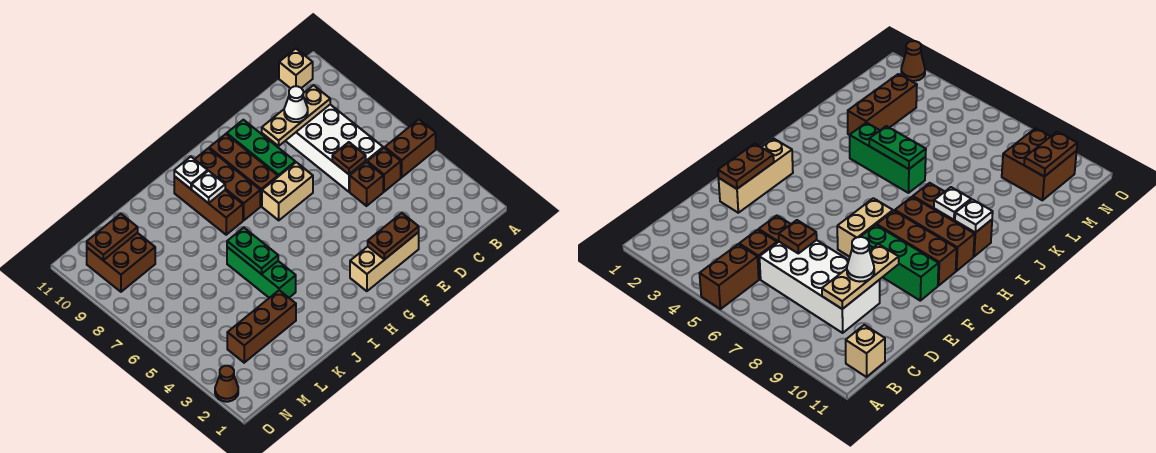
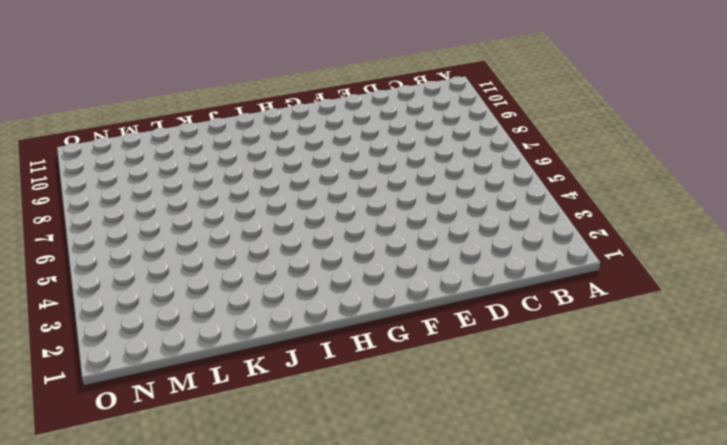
none -> brown brick A5:B5 level 1
none -> tan brick B11 level 1
none -> brown brick C5 level 1

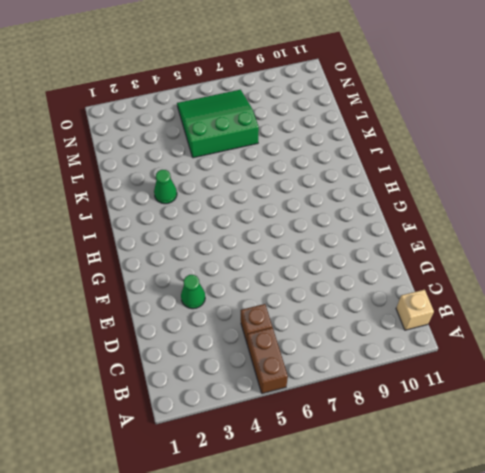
green cone E3 level 1 -> none
green cone J3 level 1 -> none
green slope L5:N7 level 1 top L -> none
none -> white brick C6:D9 level 1
none -> brown brick D5 level 1
none -> tan brick E2:G2 level 1

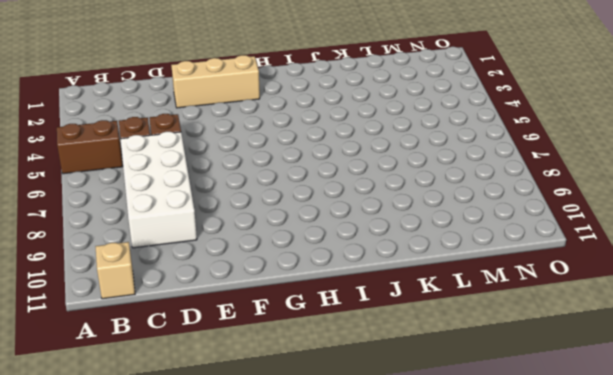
none -> tan brick F7:G7 level 1
none -> green brick F8:F10 level 1
none -> brown brick G8:G10 level 1

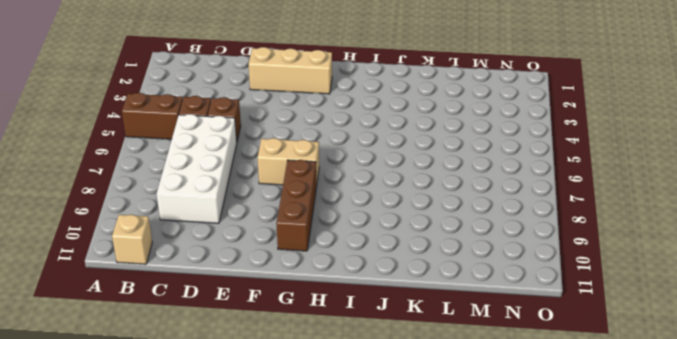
none -> green brick F8:F10 level 1
none -> brown brick H8:H10 level 1
none -> brown brick I8:I10 level 1

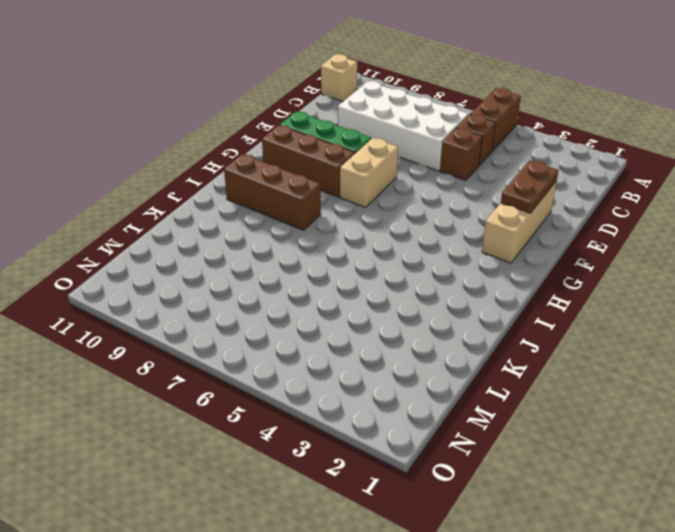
none -> brown brick H8:H10 level 1
none -> green brick J4:J6 level 1
none -> brown brick K3:M3 level 1

